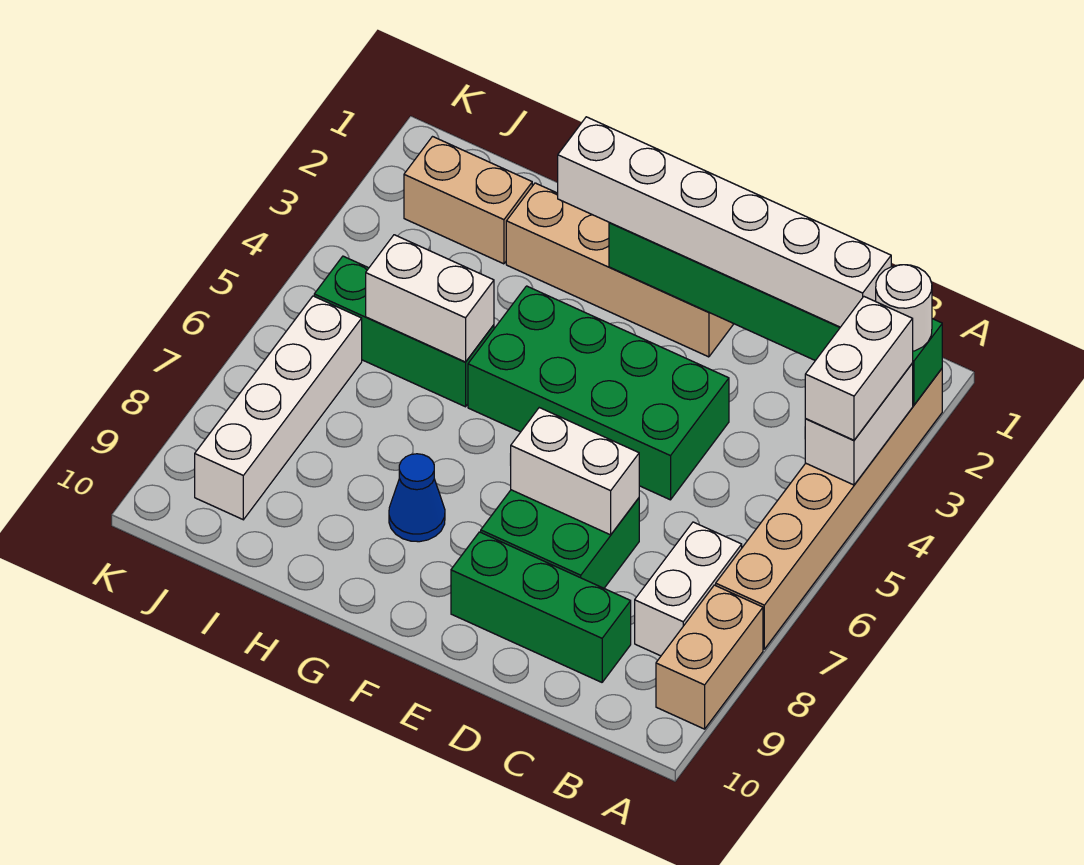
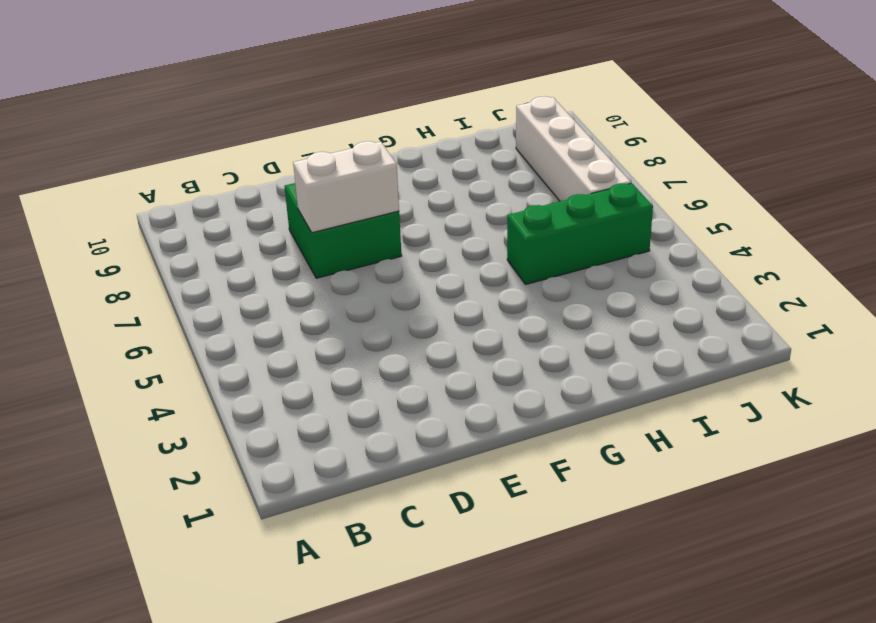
none -> tan brick A2:A7 level 1
none -> tan brick A8:A9 level 1
none -> white brick B7:B8 level 1

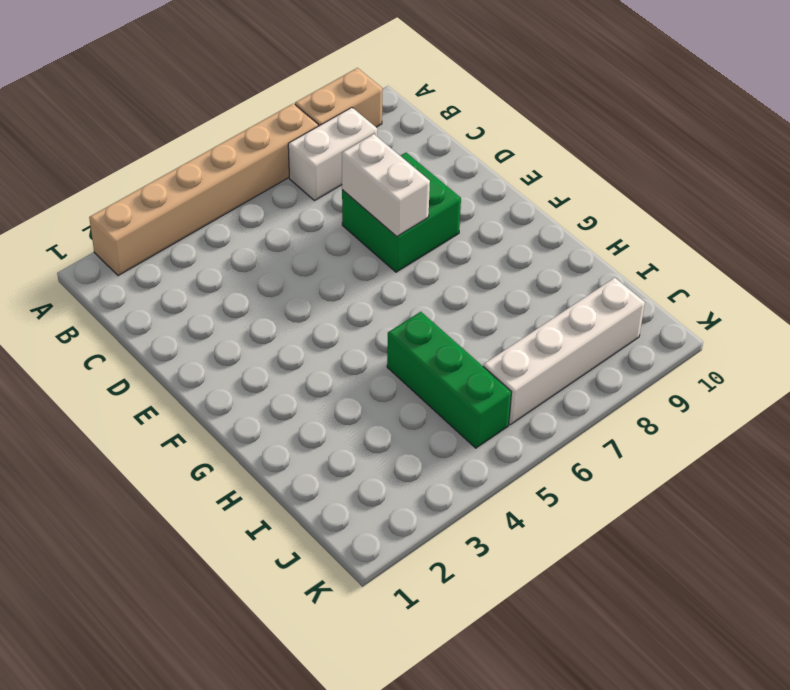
none -> green brick C9:E9 level 1
none -> green brick D4:G5 level 1
none -> tan brick E2:H2 level 1

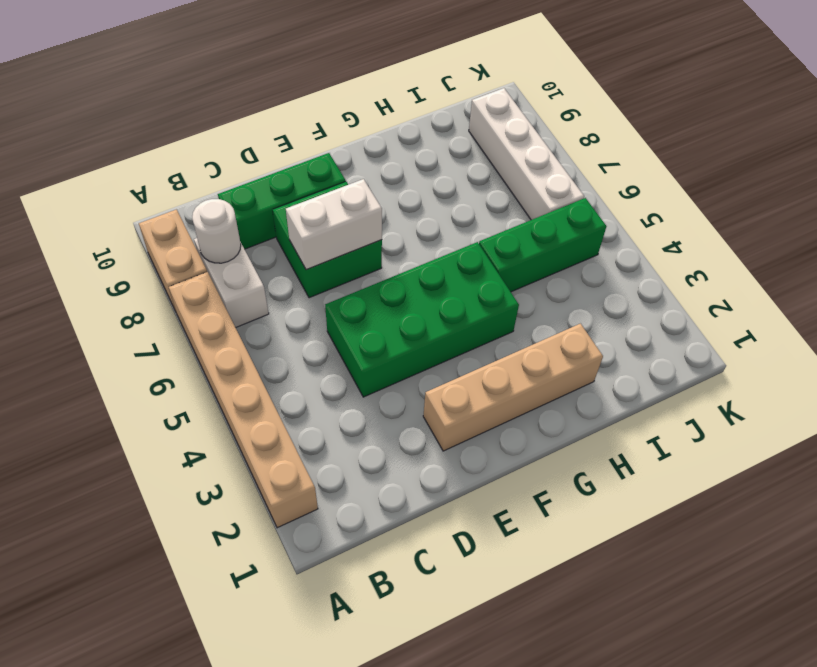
white round brick B8 level 2 -> white round brick A2 level 3
none -> blue cone G8 level 1
none -> tan brick I2:J2 level 1
none -> green brick A2:F2 level 2

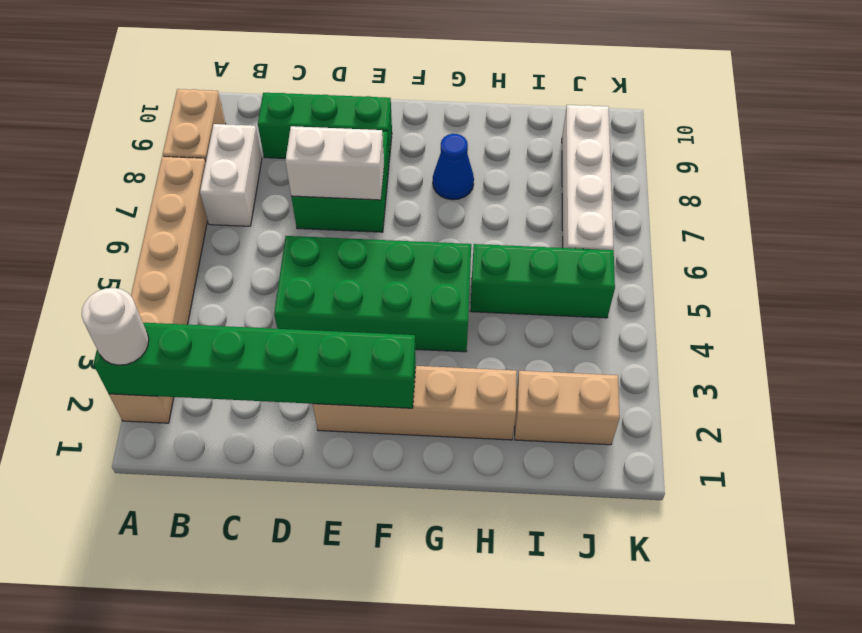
none -> white brick A3:A4 level 2
none -> white brick H5:I5 level 2
none -> white brick A3:A4 level 3

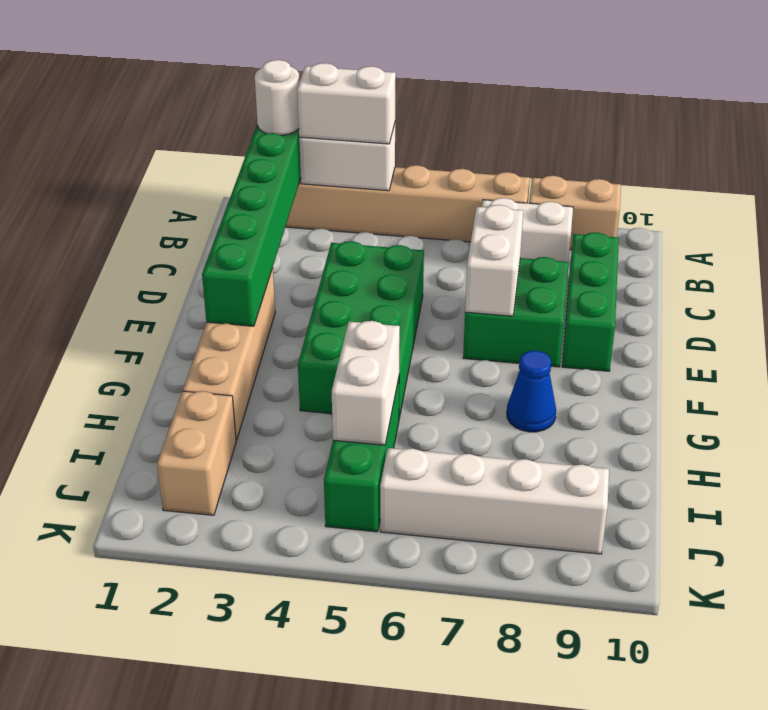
none -> white brick B2:G2 level 3

